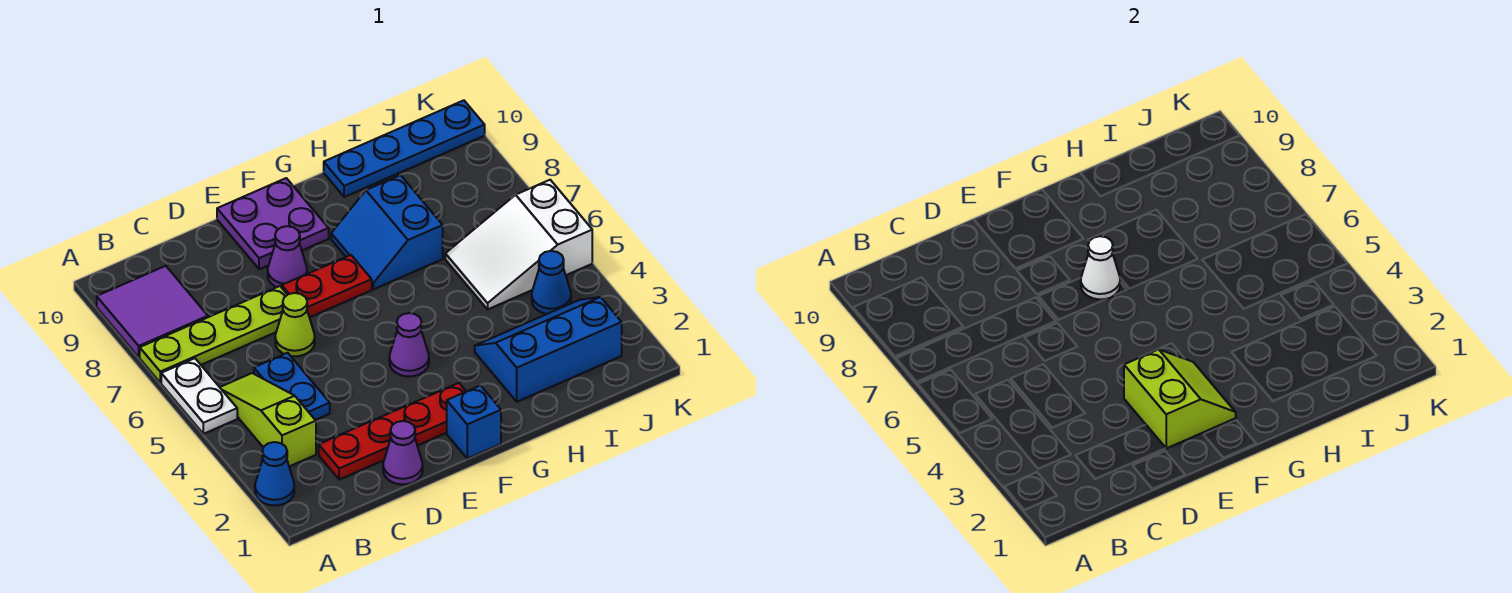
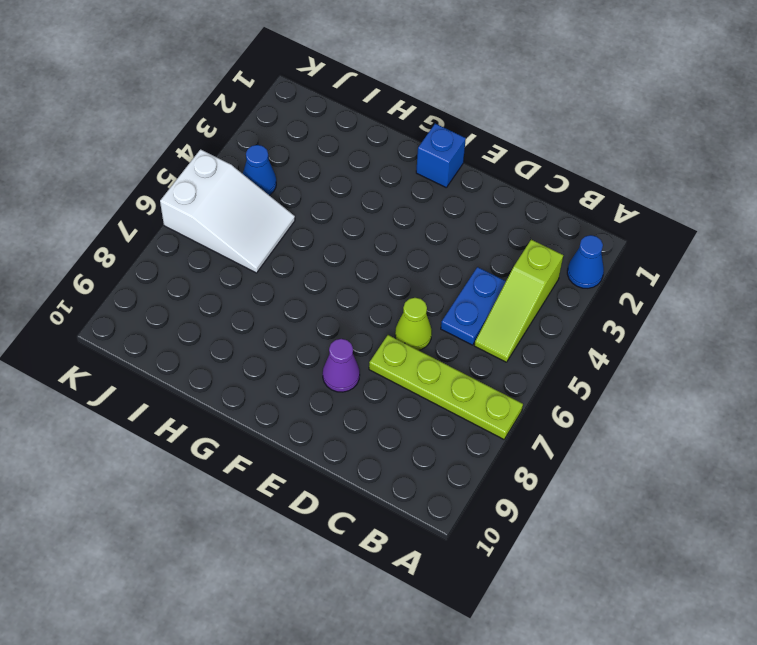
none -> white plate A5:A6 level 1
none -> purple tile A8:B9 level 1
none -> red plate C2:F2 level 1

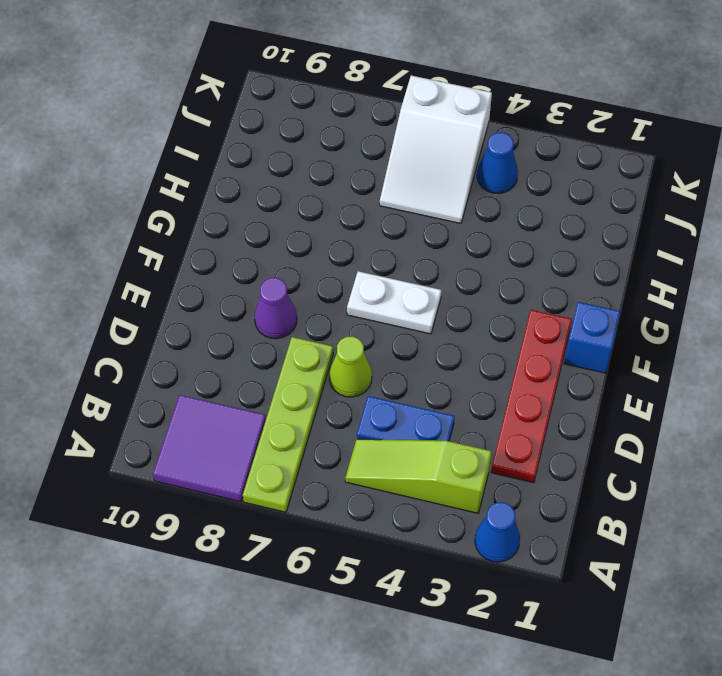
white plate F5:F6 level 1 -> white plate A5:A6 level 1
none -> purple cone D1 level 1
none -> red plate E7:F7 level 1
none -> purple plate E9:F10 level 1

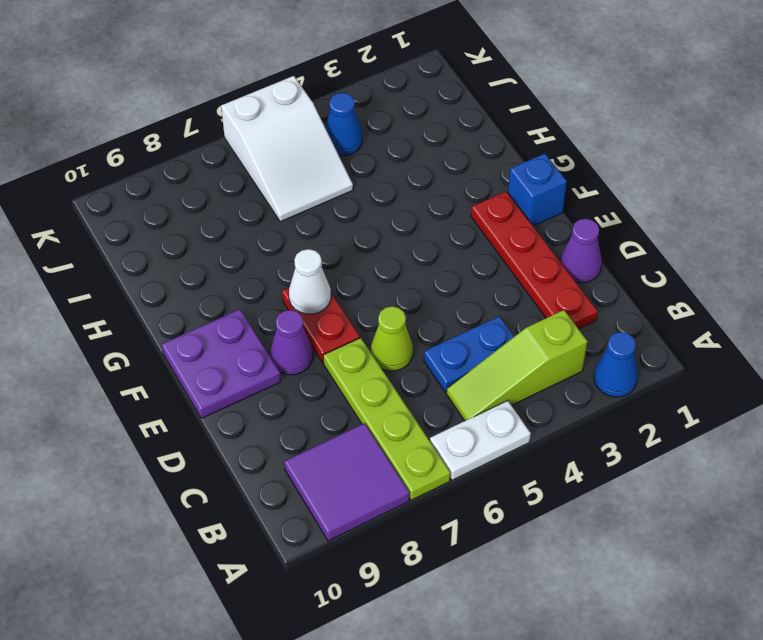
none -> purple cone F4 level 1
none -> blue slope G7:H8 level 1 top H
none -> blue slope H2:J3 level 1 top 2

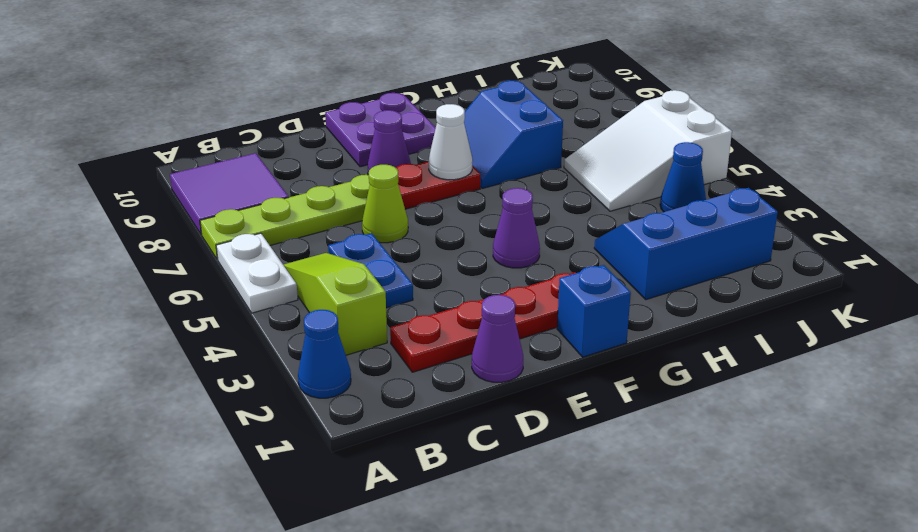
none -> blue plate H10:K10 level 1
none -> lime slope E2:F3 level 2 top E

